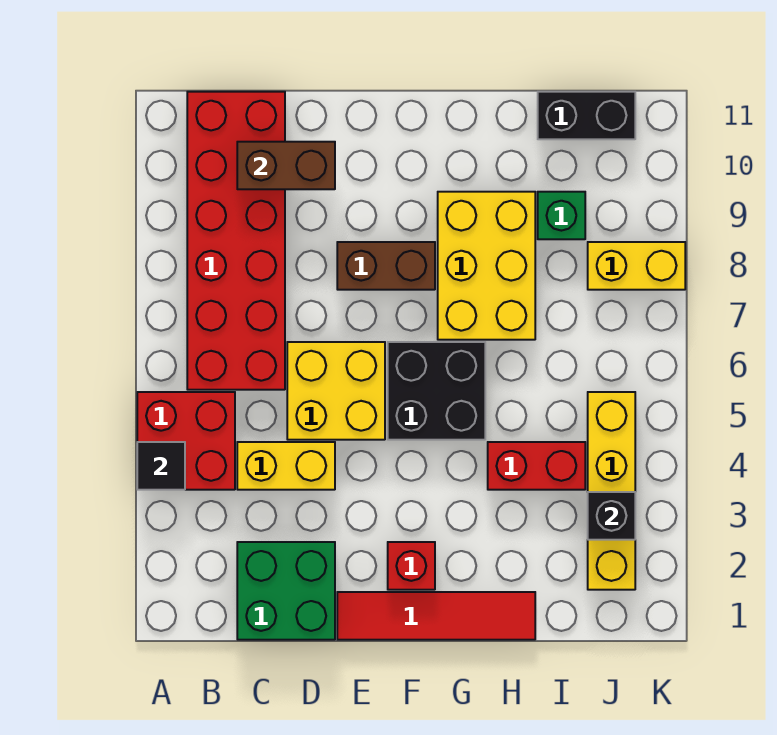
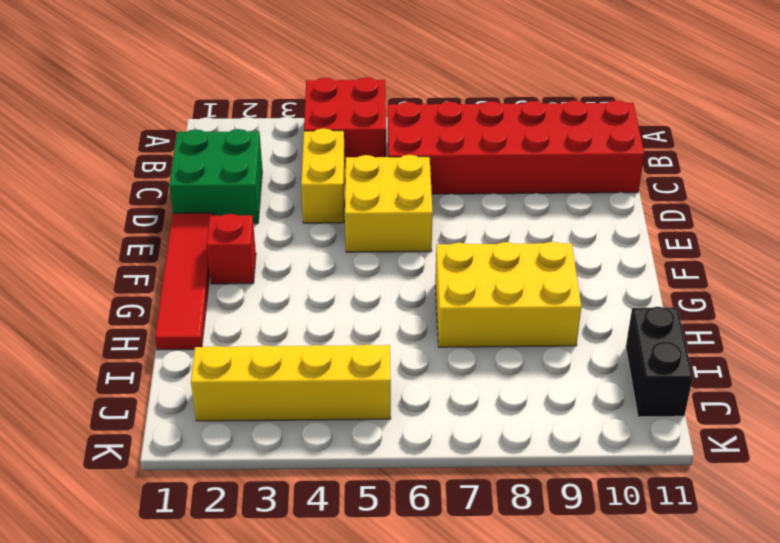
none -> brown brick E8:F8 level 1
none -> black brick F5:G6 level 1
none -> red brick H4:I4 level 1

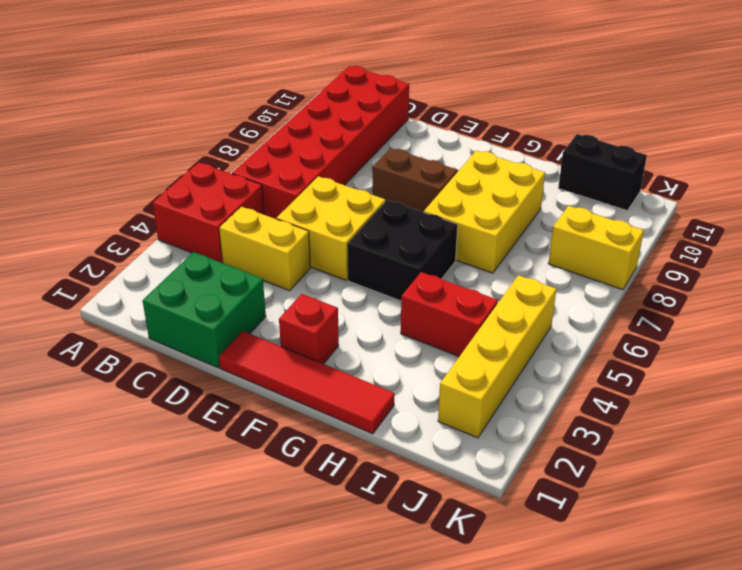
none -> green brick I9 level 1
none -> black tile A4 level 2
none -> brown brick C10:D10 level 2

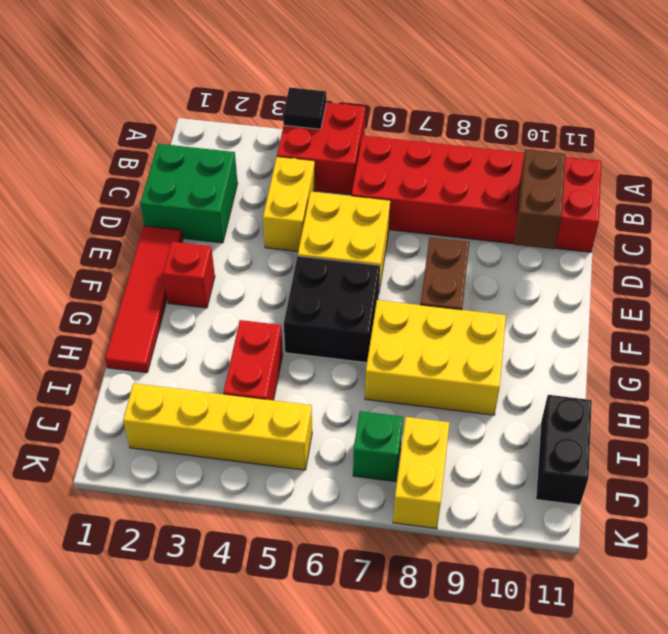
green brick J7 level 1 -> green brick I9 level 1
none -> black brick J3 level 2

